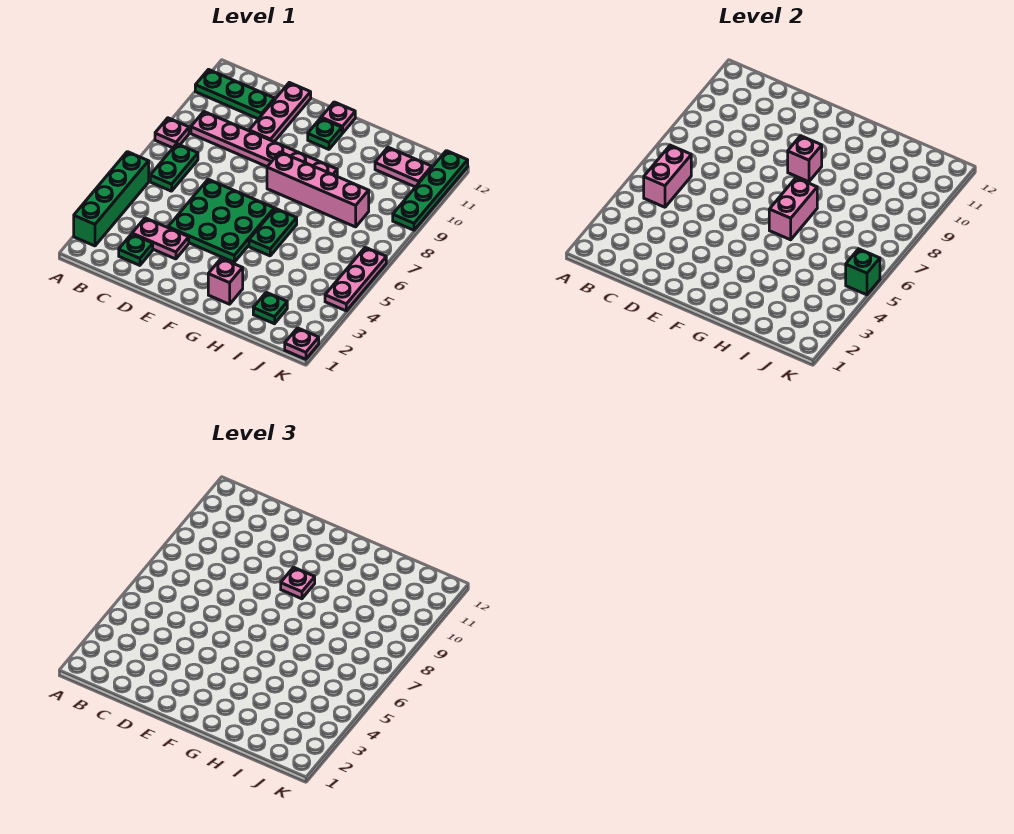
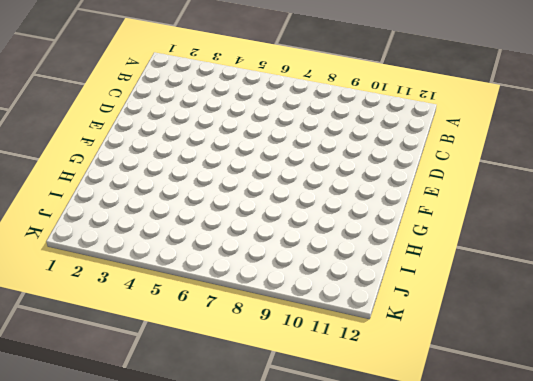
none -> green brick A2:A5 level 1
none -> pink plate A8 level 1
none -> green plate A11:C11 level 1

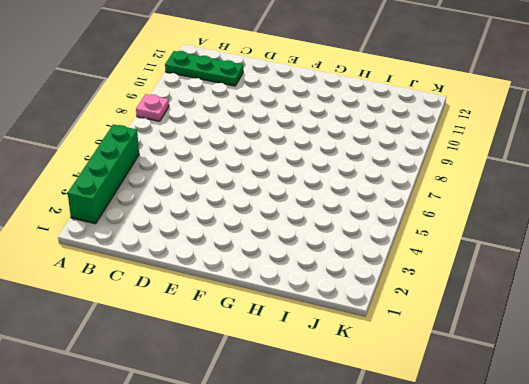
none -> green plate B6:B7 level 1
none -> pink plate B9:G9 level 1
none -> green plate C2 level 1

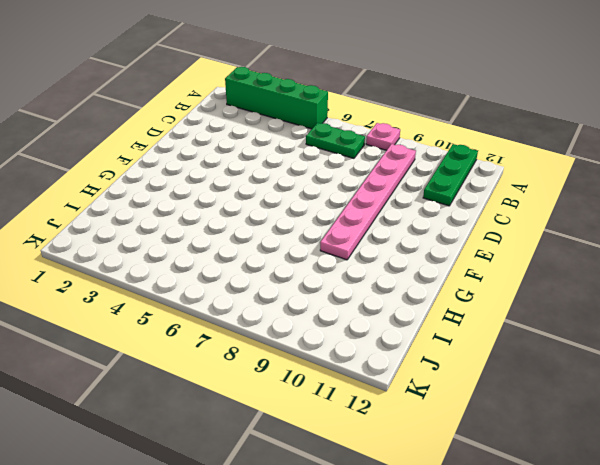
none -> green plate C2 level 1
none -> pink plate C3:D3 level 1
none -> green plate D4:F6 level 1

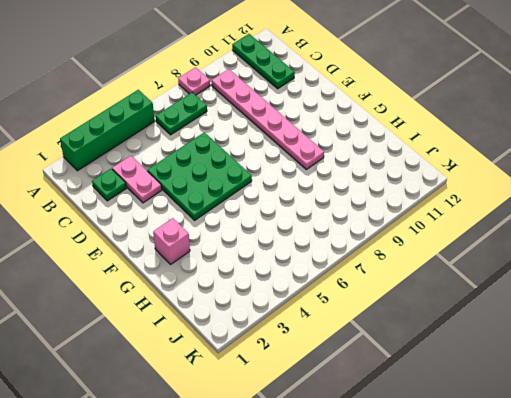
none -> pink plate D10:D12 level 1
none -> pink brick F8:I8 level 1
none -> green plate F11 level 1

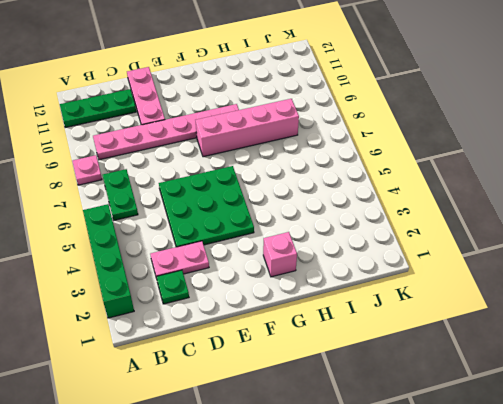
none -> green plate F11 level 1
none -> pink plate F12 level 1
none -> green plate G5:G6 level 1

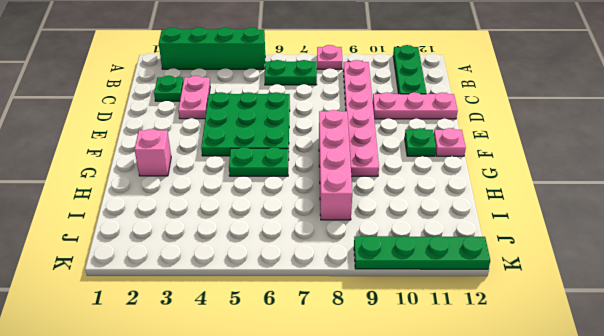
none -> green plate I2 level 1
none -> pink plate I11:J11 level 1
none -> pink plate K1 level 1

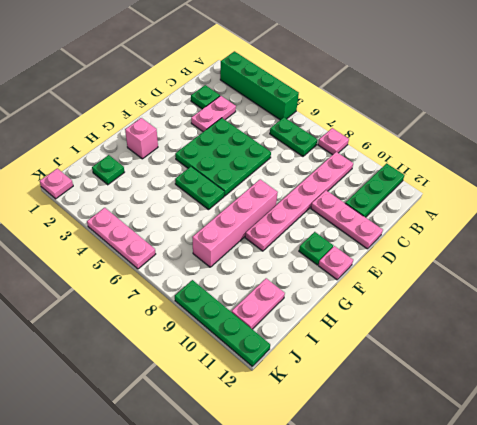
none -> pink brick B5:B6 level 2
none -> pink brick F9 level 2
none -> pink brick G6:G7 level 2

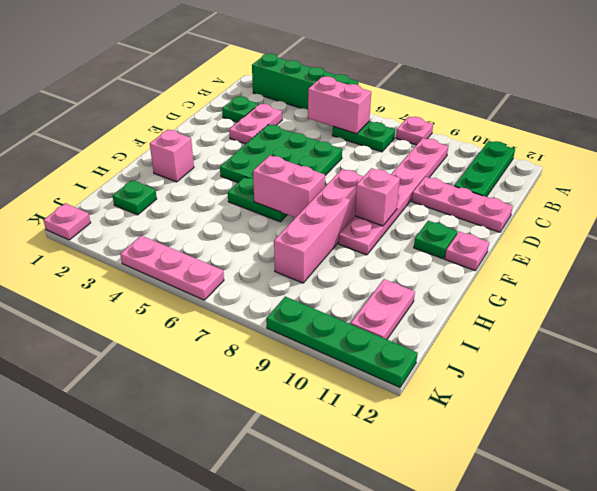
none -> green brick K5 level 2
none -> pink plate F9 level 3

